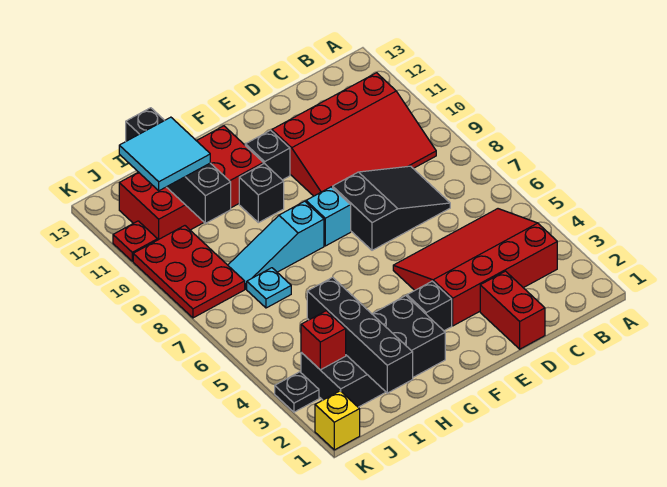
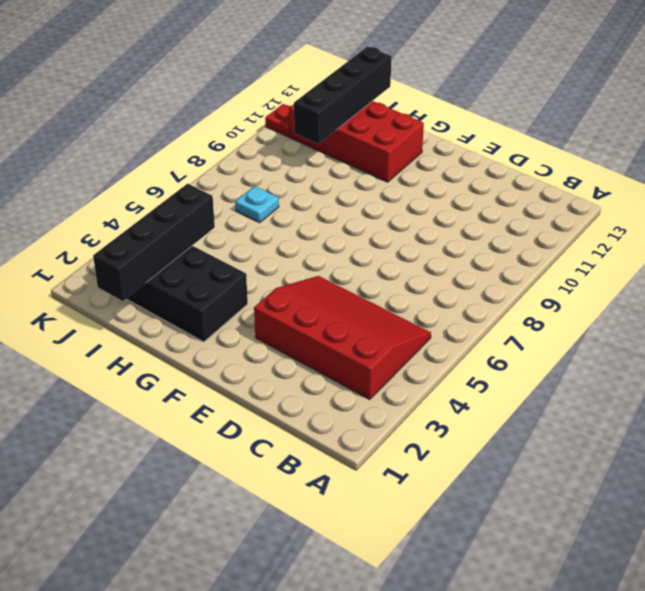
none -> red slope B9:E11 level 1 top 11
none -> black slope C7:E8 level 1 top E
none -> red brick D1:D2 level 1

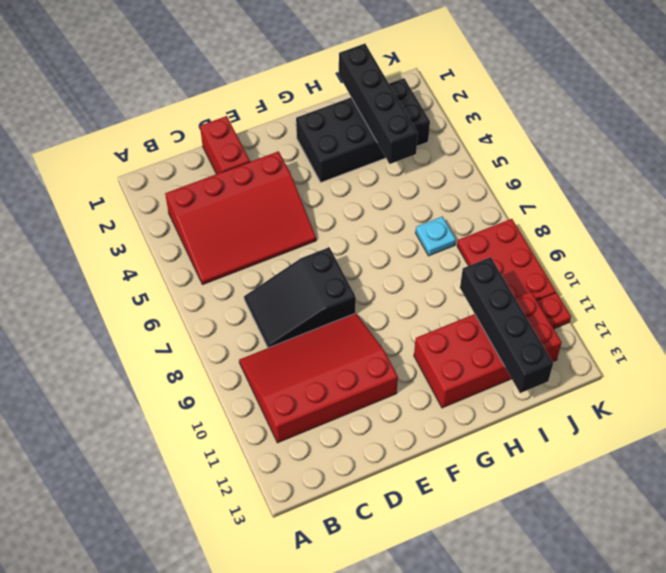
none -> black brick F3 level 1
none -> cyan brick F8 level 1
none -> black brick F11 level 1

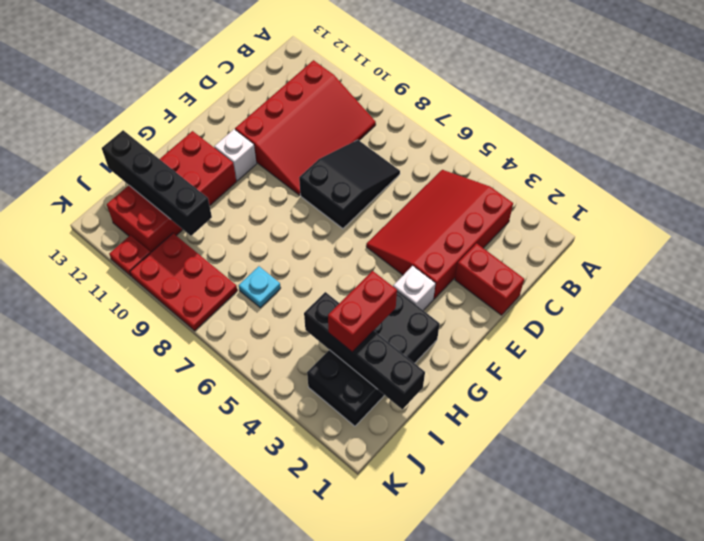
white brick F3 level 1 -> black brick F3 level 1
white brick F11 level 1 -> black brick F11 level 1
red brick H3:I3 level 3 -> none
none -> cyan brick F8 level 1
none -> cyan slope G8:I8 level 1 top G
none -> black brick G10 level 1

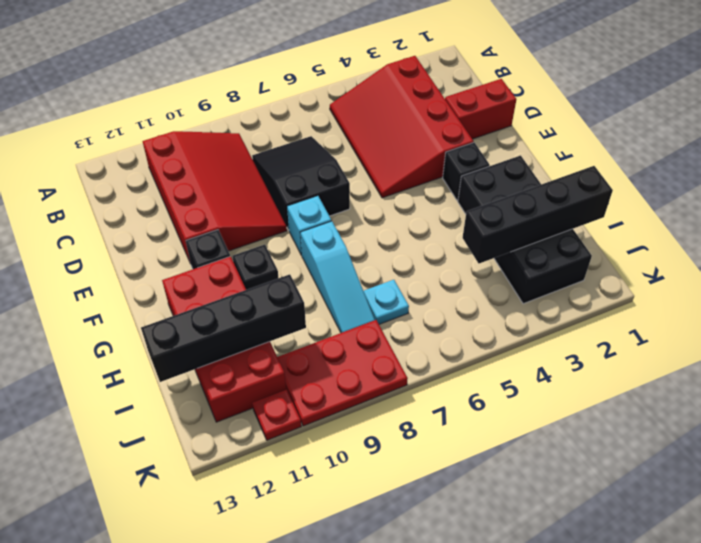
none -> yellow brick K1 level 1
none -> black plate K3 level 1
none -> red brick J3 level 2

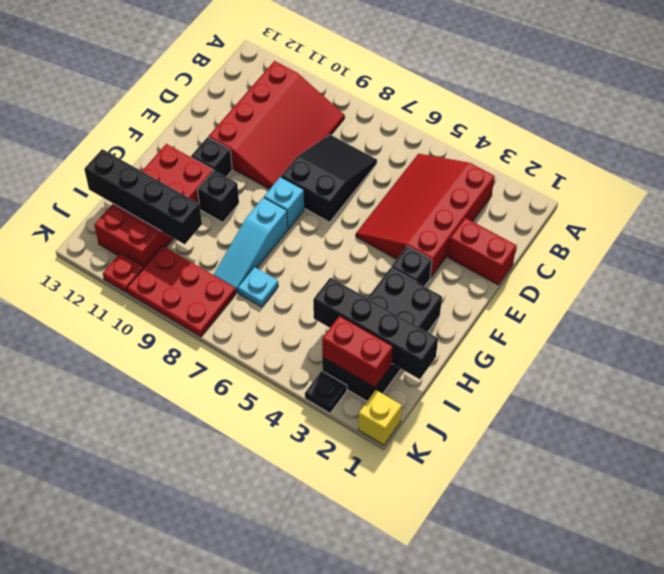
red brick J2:J3 level 2 -> red brick J3 level 2
none -> cyan tile I11:J12 level 3

